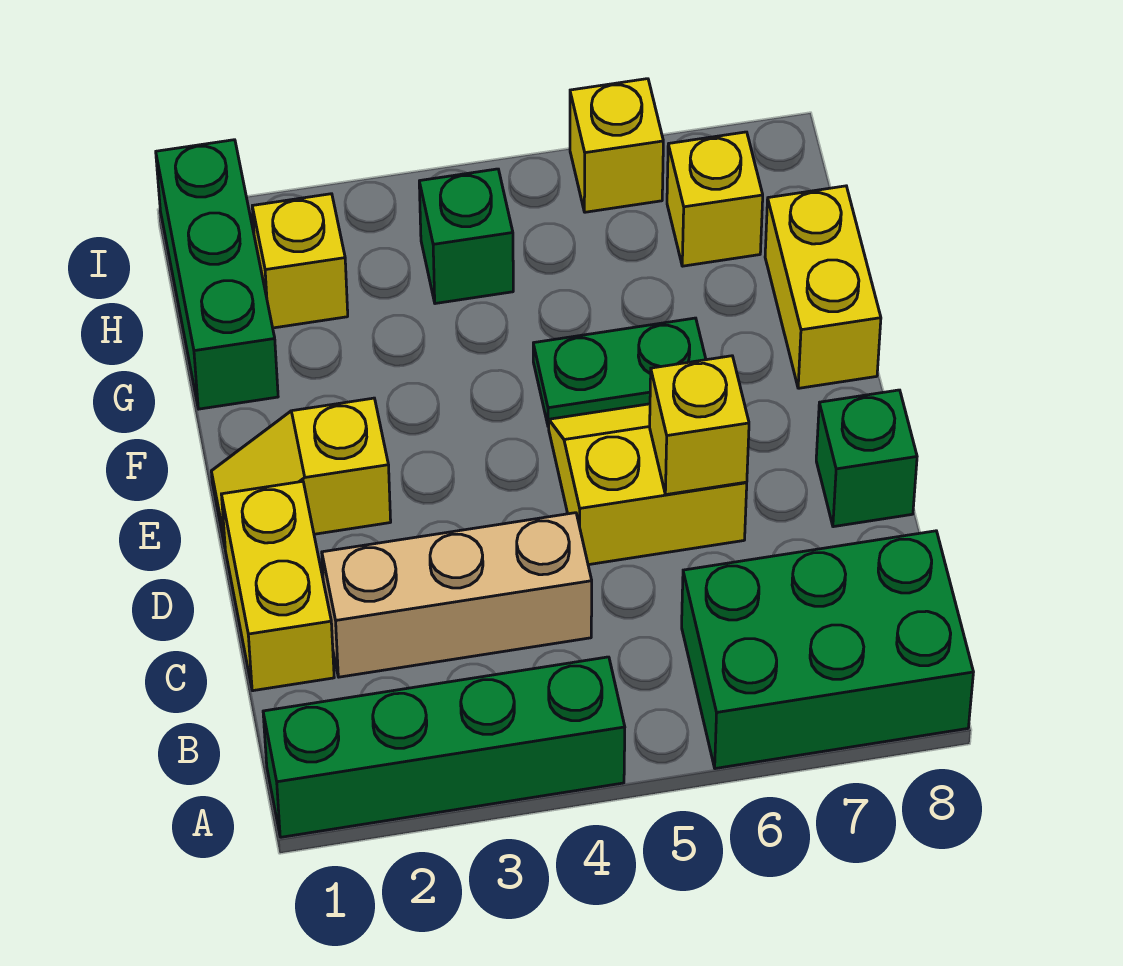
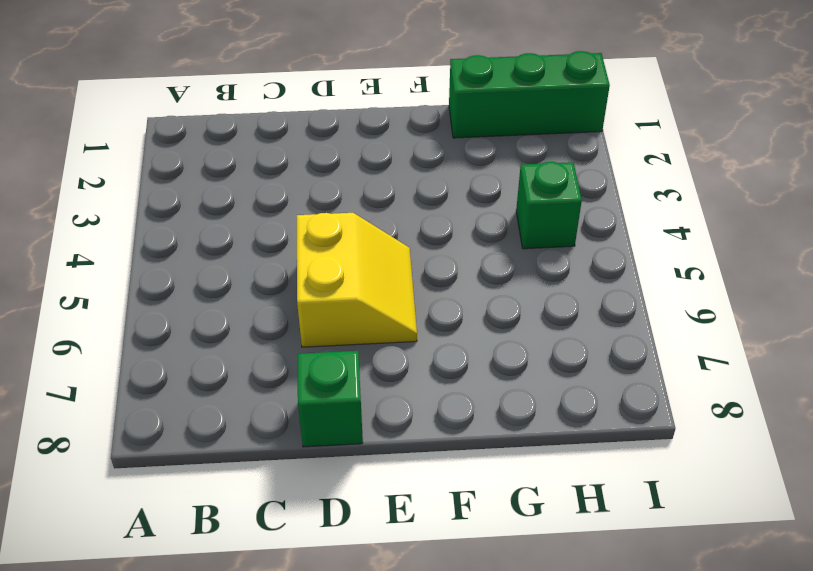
none -> green brick A1:A4 level 1
none -> green brick A6:B8 level 1
none -> yellow brick C1:D1 level 1

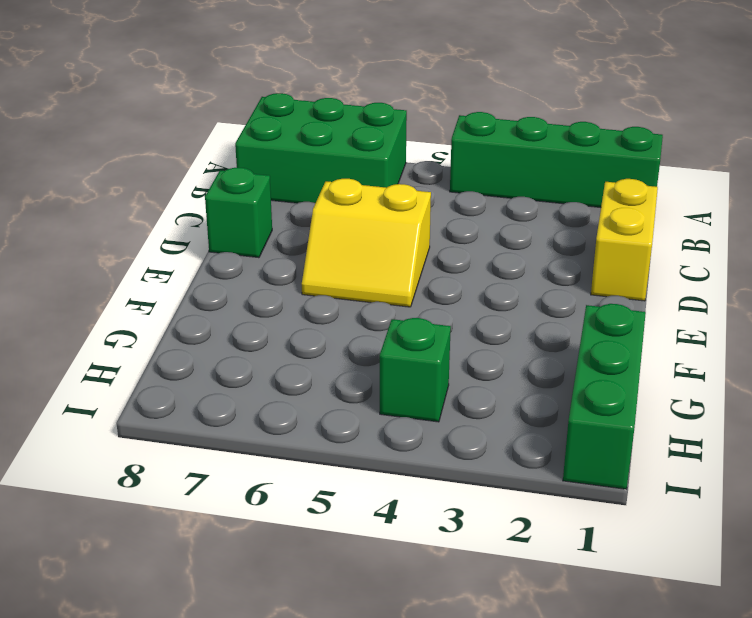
none -> tan brick C2:C4 level 1
none -> yellow slope E1:E2 level 1 top 2
none -> green plate F5:F6 level 1

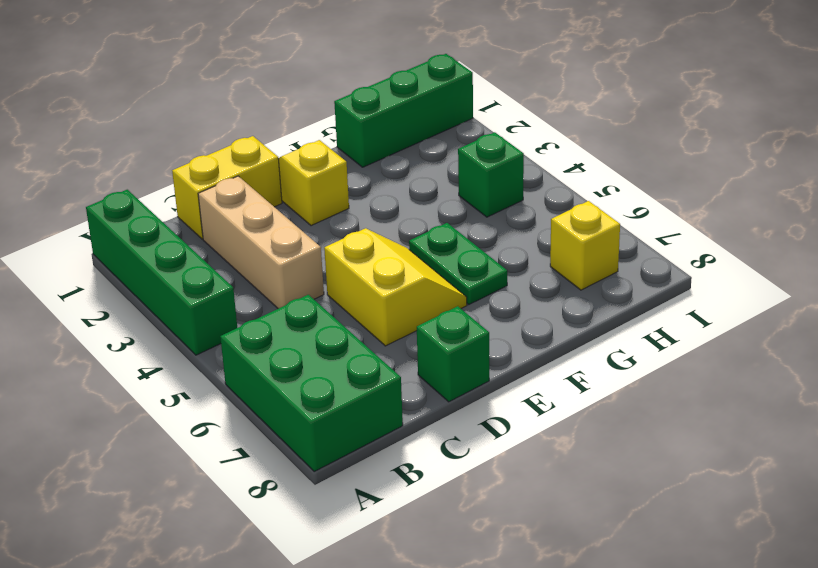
none -> yellow brick F8:G8 level 1
none -> yellow brick H2 level 1
none -> yellow brick I6 level 1

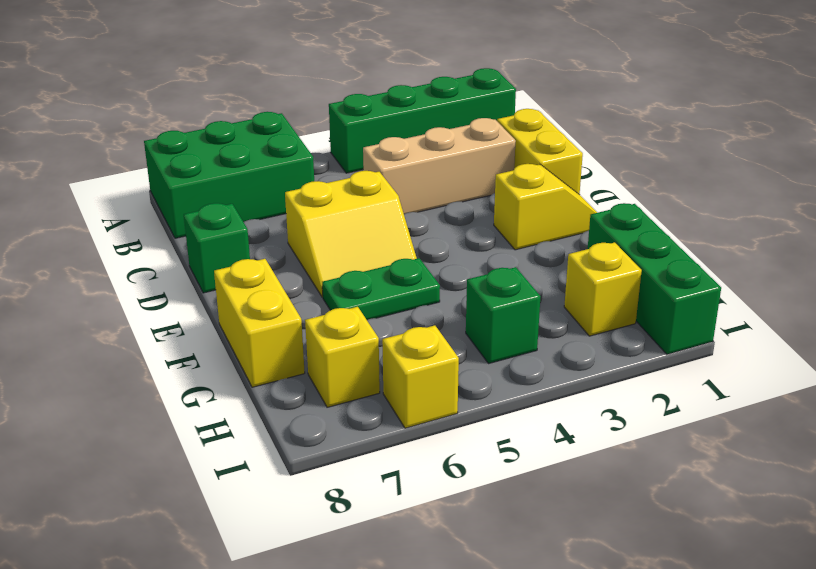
none -> yellow brick D6 level 2

